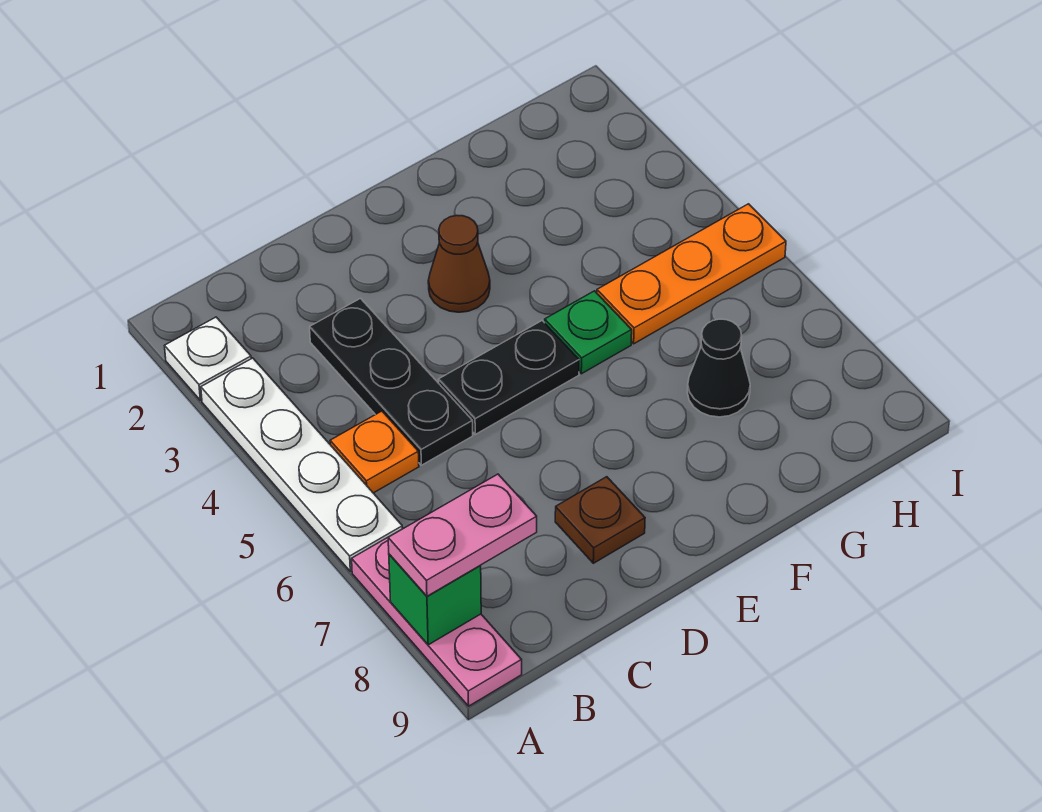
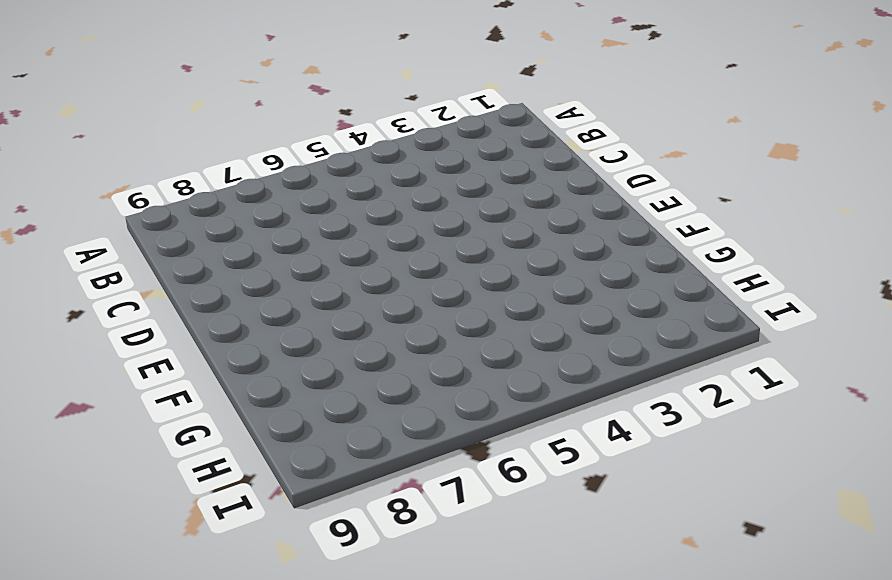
none -> white plate A2 level 1
none -> white plate A3:A6 level 1
none -> pink plate A7:A9 level 1

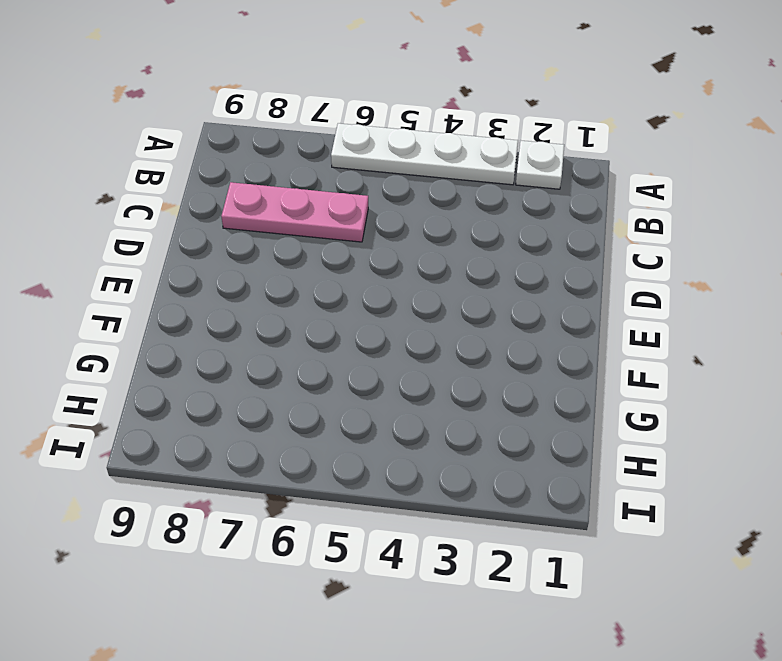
pink plate C6:C8 level 1 -> pink plate A7:A9 level 1
none -> orange plate B5 level 1
none -> black plate C3:C5 level 1
none -> black plate D5:E5 level 1

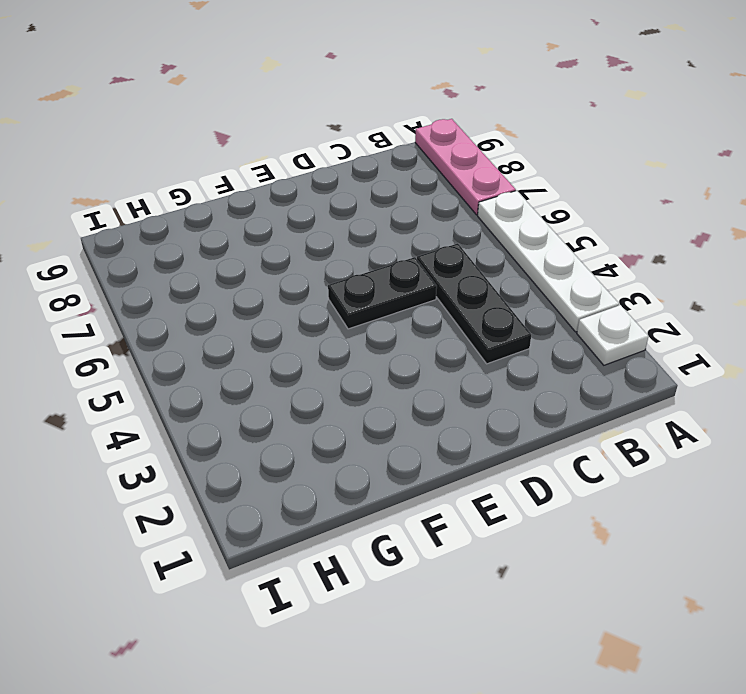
none -> orange plate B5 level 1
none -> brown plate D8 level 1
none -> brown cone E3 level 1

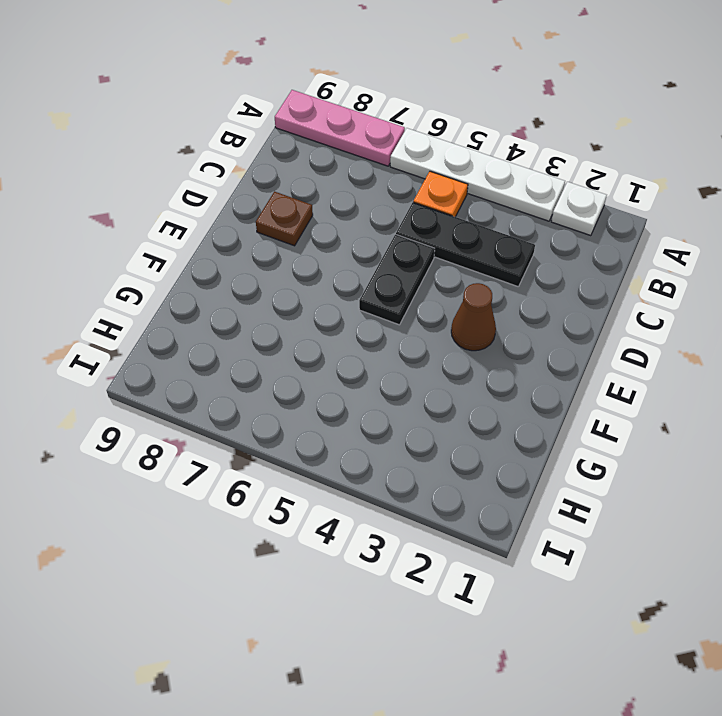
none -> green plate F5 level 1
none -> orange plate G5:I5 level 1
none -> black cone G7 level 1

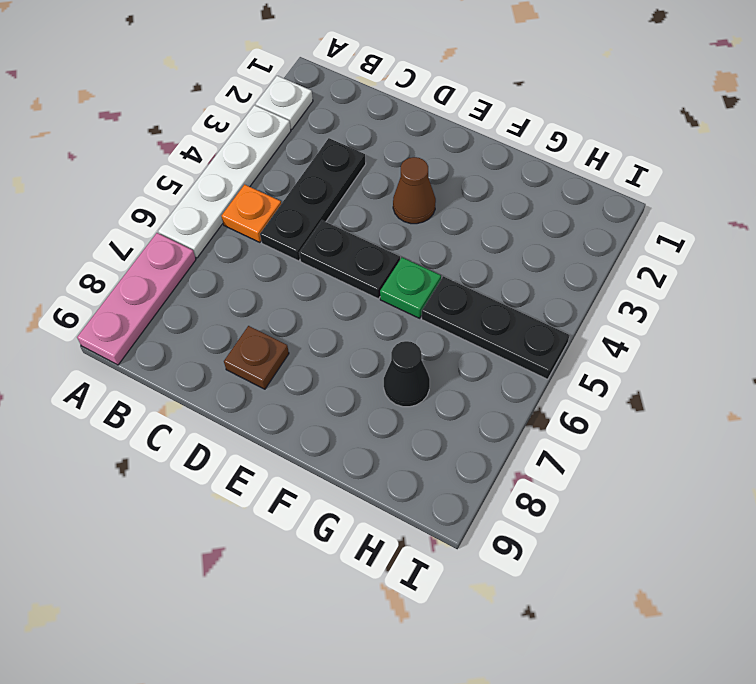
black plate G5:I5 level 1 -> orange plate G5:I5 level 1
none -> green brick A8 level 2
none -> pink plate A8:B8 level 3

